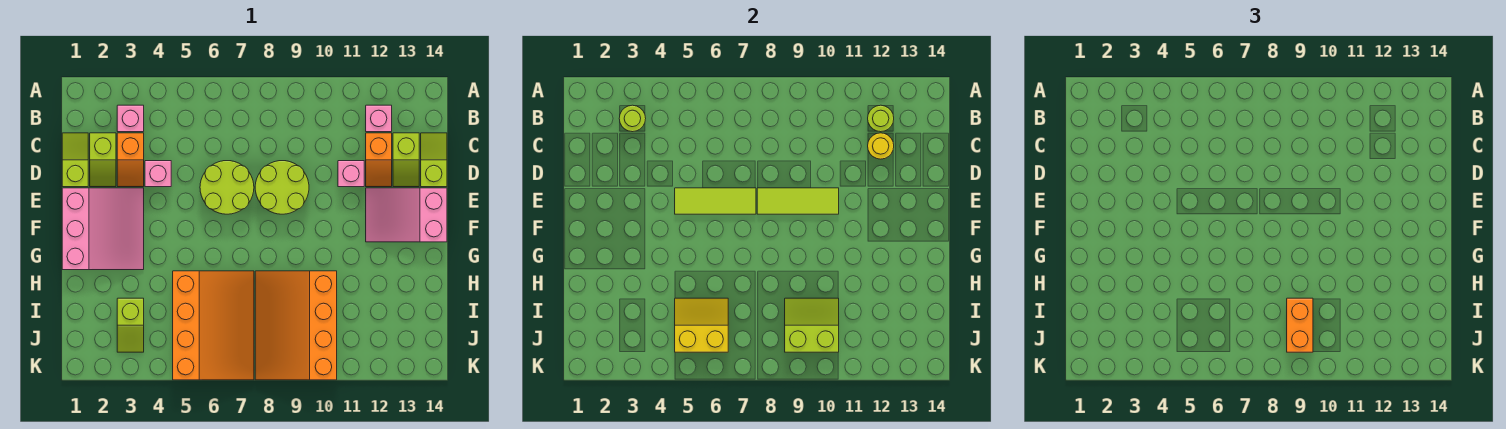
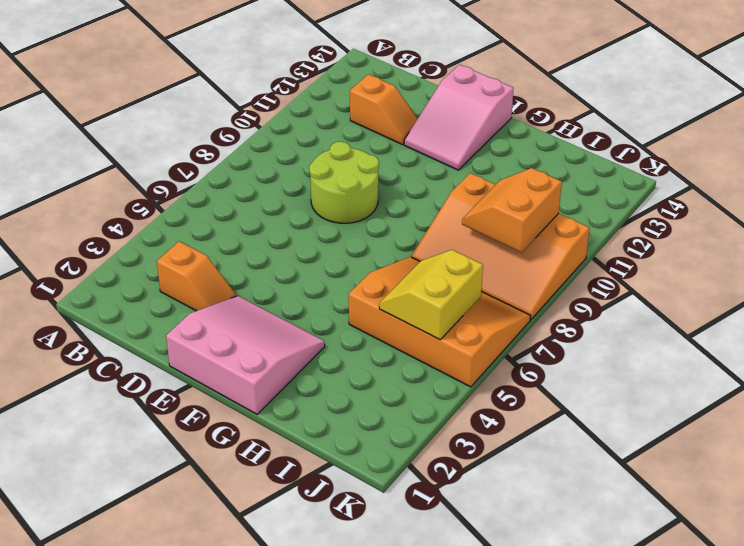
orange slope I9:J10 level 2 top J -> lime slope I9:J10 level 2 top J
none -> pink brick B3 level 1
none -> pink brick B12 level 1
none -> lime slope C1:D1 level 1 top D

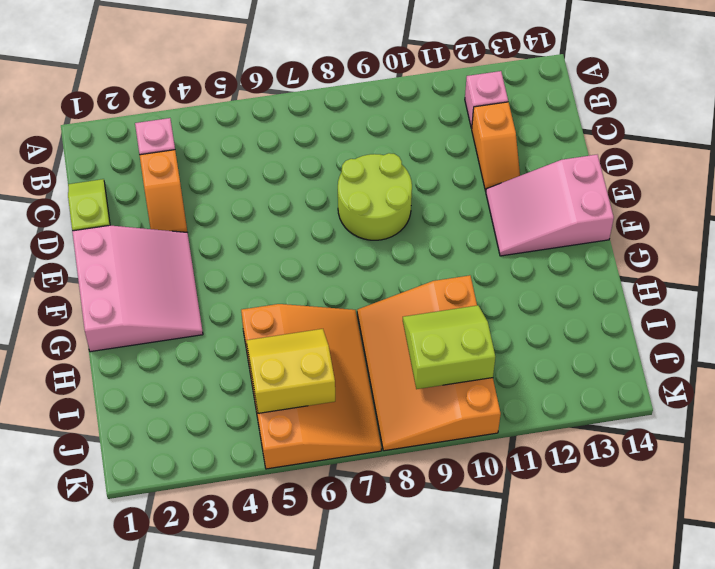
none -> lime slope C2:D2 level 1 top C
none -> lime slope C13:D13 level 1 top C
none -> lime slope C14:D14 level 1 top D

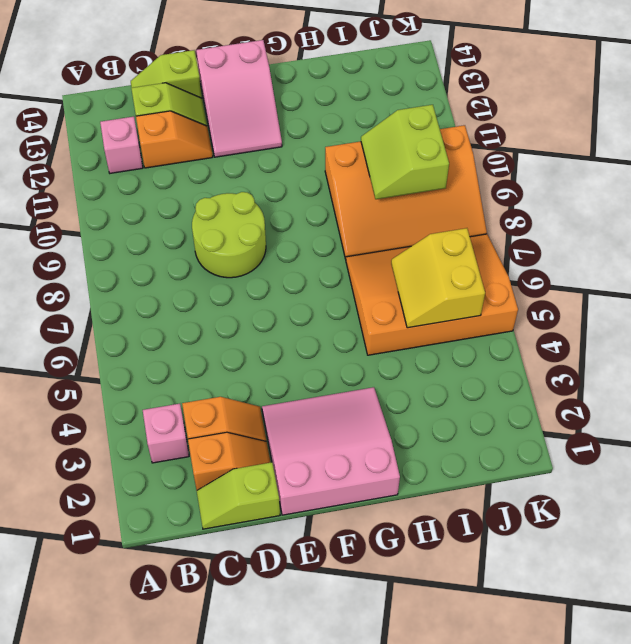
orange slope C2:D2 level 1 top C -> lime slope C2:D2 level 1 top C
none -> pink brick D4 level 1
none -> lime round brick D6:E7 level 1
none -> pink brick D11 level 1

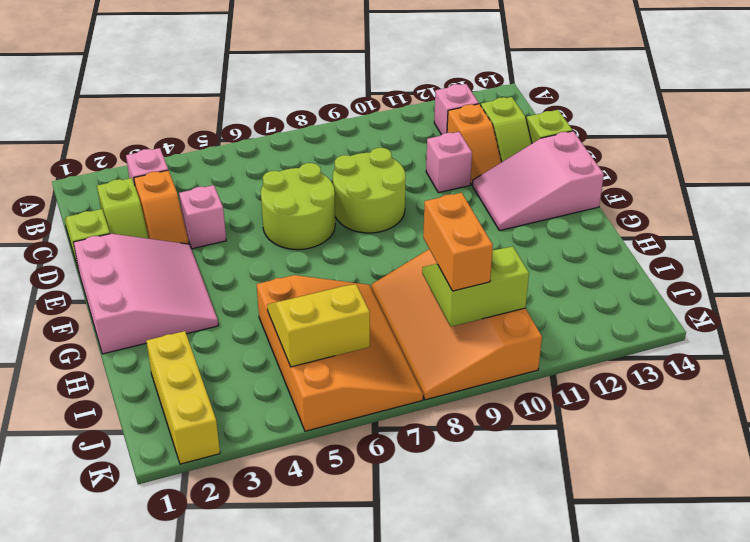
yellow brick I2:K2 level 1 -> none
none -> lime slope I3:J3 level 1 top I
none -> lime round brick B3 level 2
none -> lime round brick B12 level 2

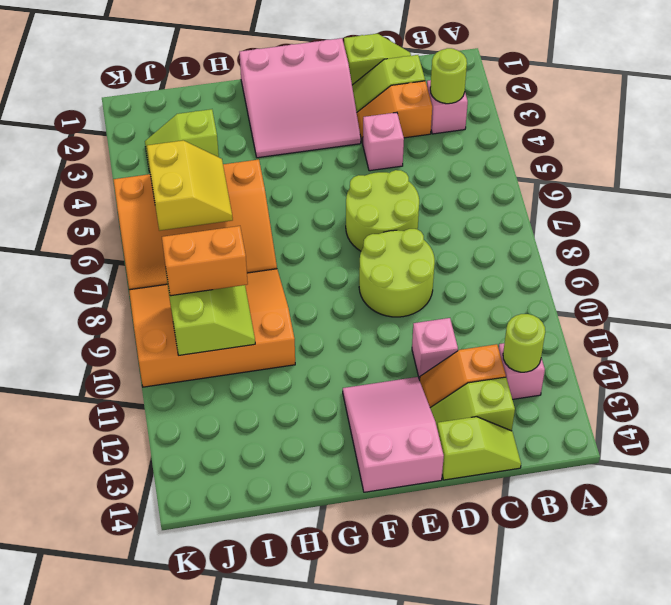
none -> yellow round brick C12 level 2
none -> lime tile E5:E7 level 2
none -> lime tile E8:E10 level 2

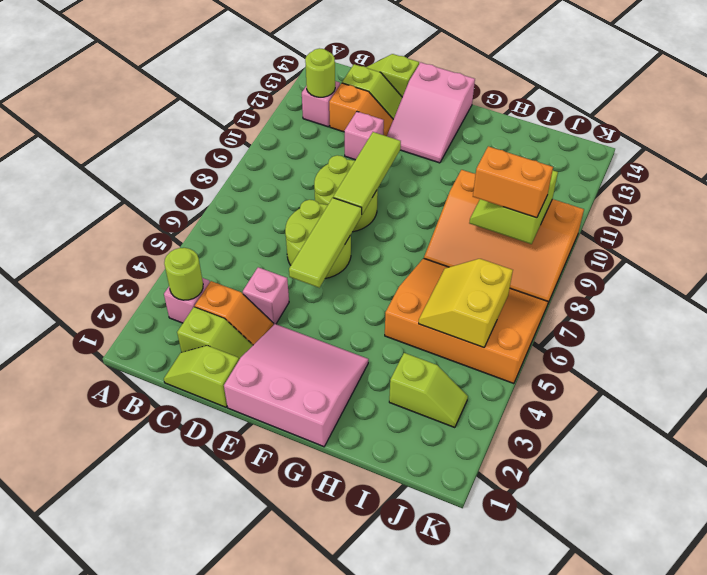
none -> yellow round brick C12 level 2

